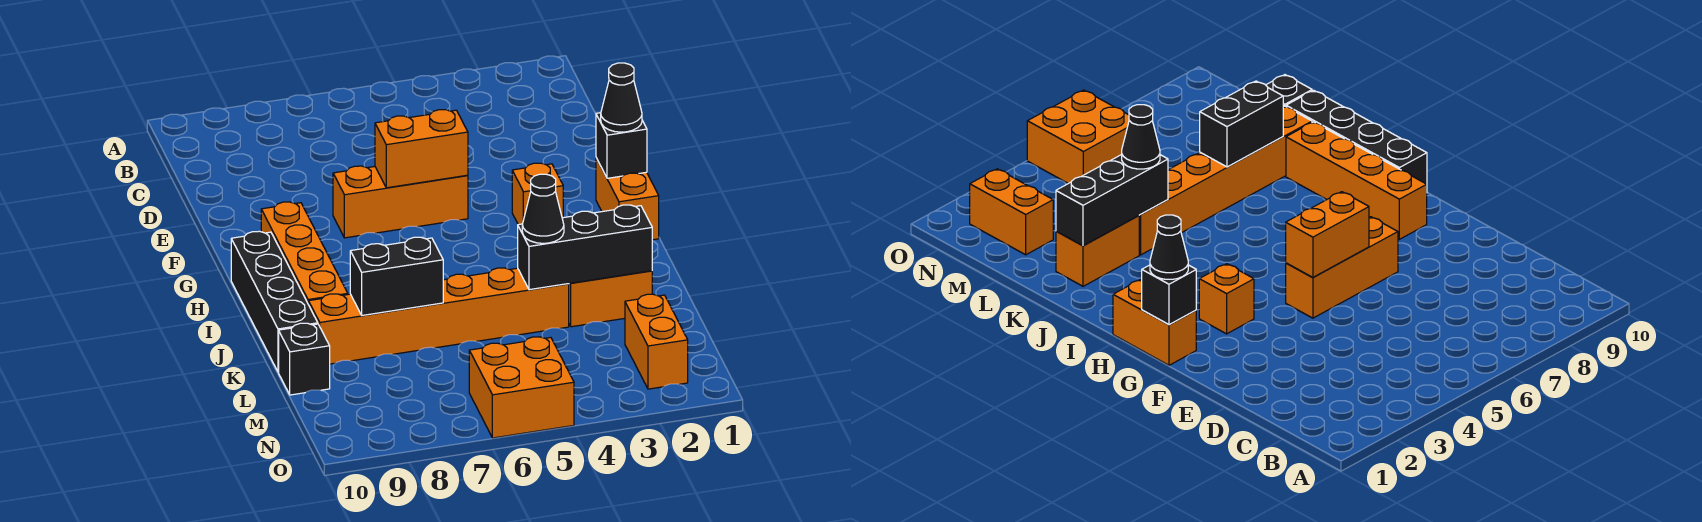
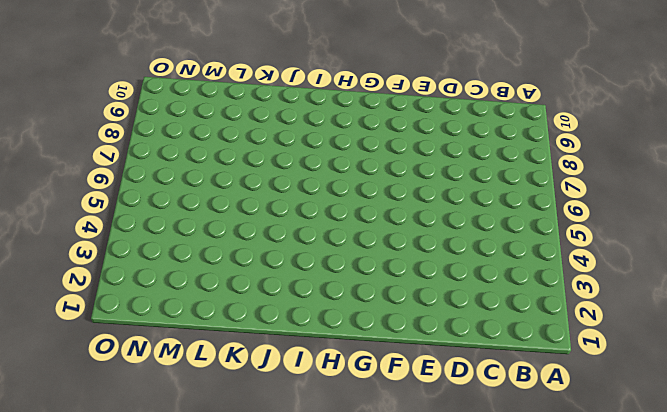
none -> orange brick F5:F7 level 1
none -> orange brick G1:H1 level 1
none -> orange brick G3 level 1

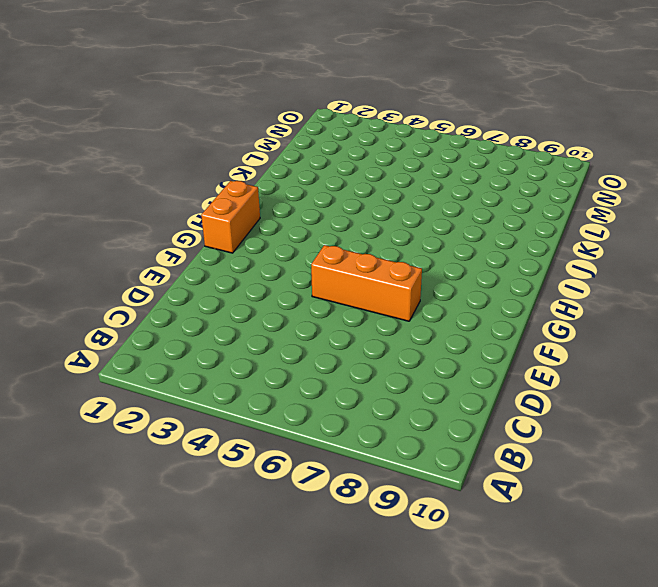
none -> orange brick G3 level 1
none -> orange brick G9:J9 level 1
none -> black brick H10:K10 level 1

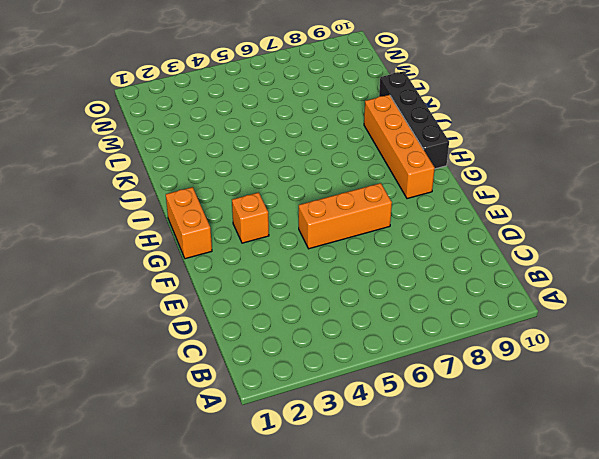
none -> orange brick K2:K3 level 1
none -> orange brick K4:K9 level 1
none -> black brick L10 level 1

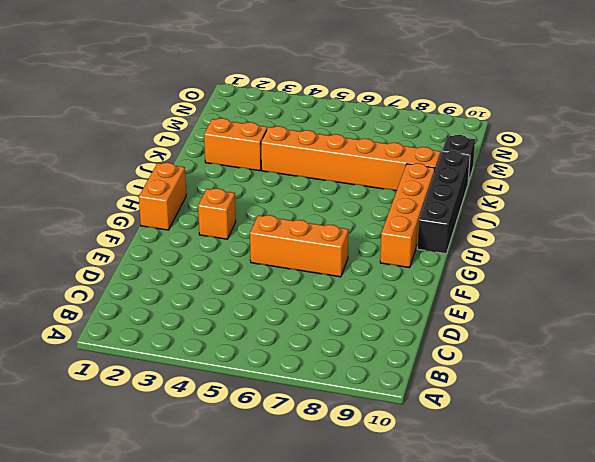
none -> orange brick M2:N2 level 1
none -> orange brick N5:O6 level 1
none -> orange brick F5:F6 level 2

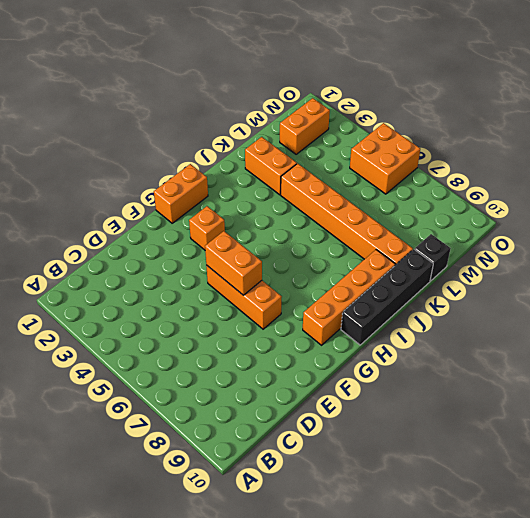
none -> black brick G1 level 2
none -> black brick K2:K4 level 2
none -> black brick K7:K8 level 2

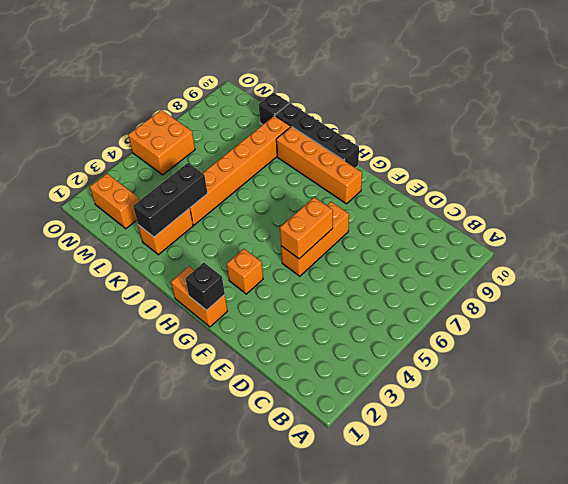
none -> black brick K7:K8 level 2
none -> black cone G1 level 3
none -> black cone K4 level 3

